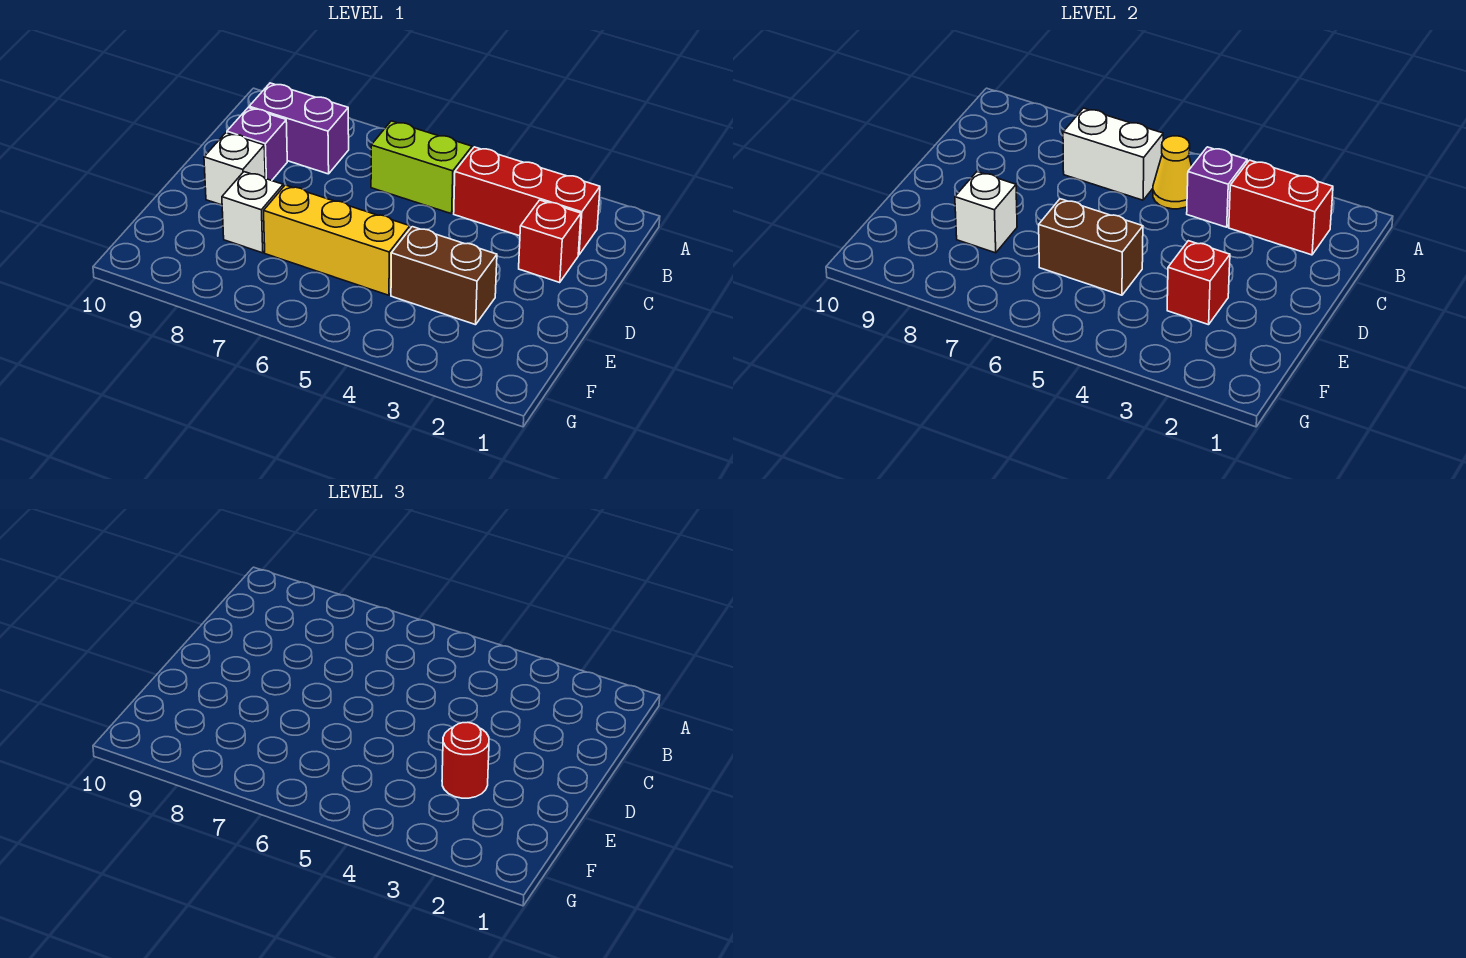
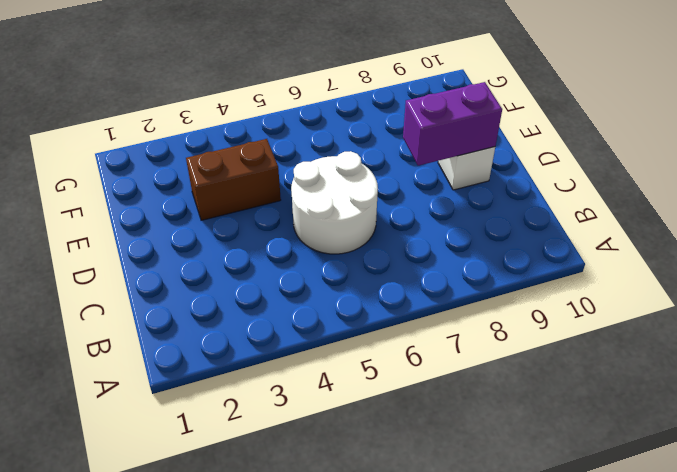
white round brick C5:D6 level 1 -> none
purple brick D8:D9 level 2 -> purple brick B8:B9 level 1
none -> red brick B2:B4 level 1
none -> lime brick B5:B6 level 1
none -> red brick C2 level 1

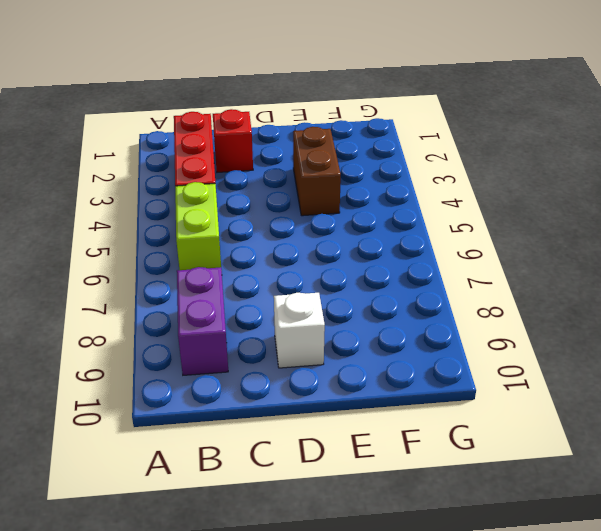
none -> purple brick C9 level 1
none -> yellow brick E5:E7 level 1
none -> white brick E8 level 1

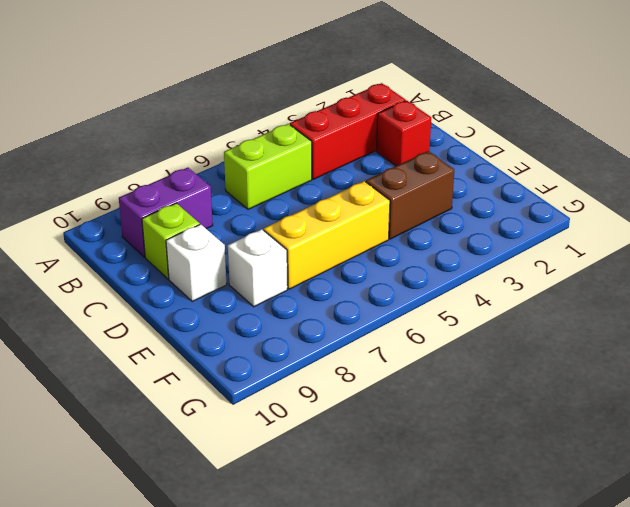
lime brick C9 level 1 -> purple brick C9 level 1
none -> red brick B2:B3 level 2
none -> purple brick B4 level 2
none -> yellow cone B5 level 2

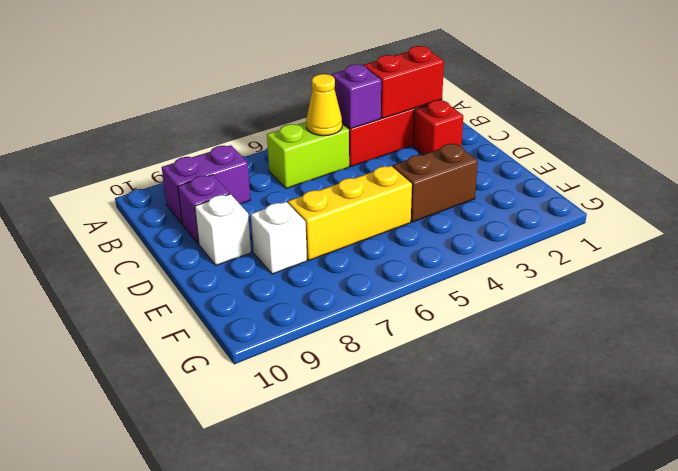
none -> white brick B6:B7 level 2
none -> red brick E3 level 2
none -> brown brick E5:E6 level 2

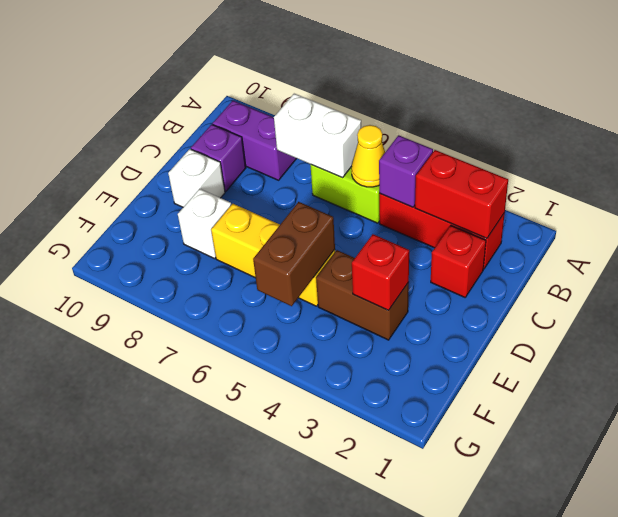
brown brick E5:F5 level 2 -> brown brick E5:E6 level 2
none -> white brick E8 level 2
none -> red round brick E3 level 3

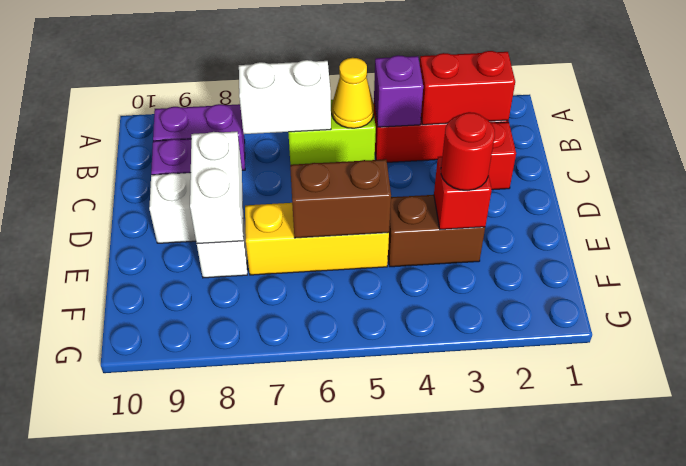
white brick D8:E8 level 2 -> white brick E8 level 2

